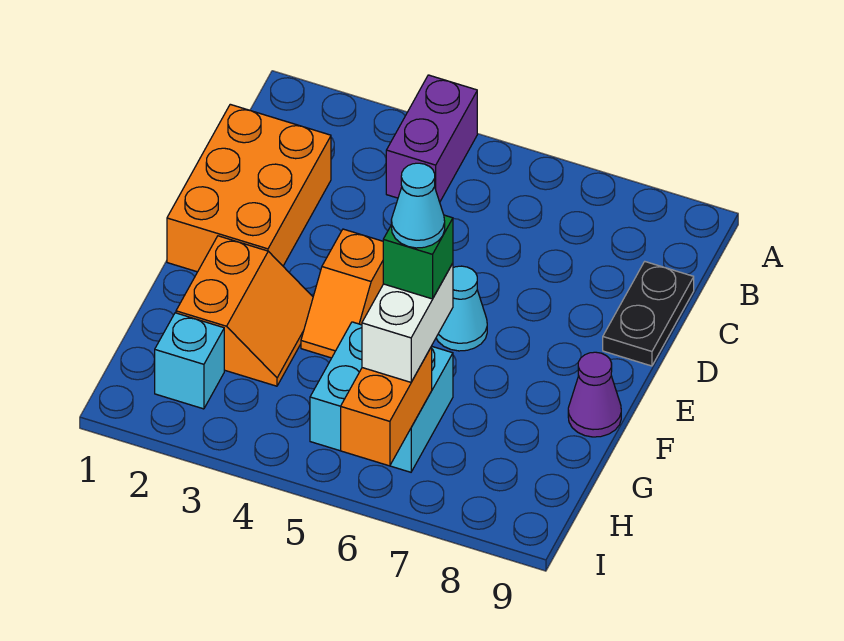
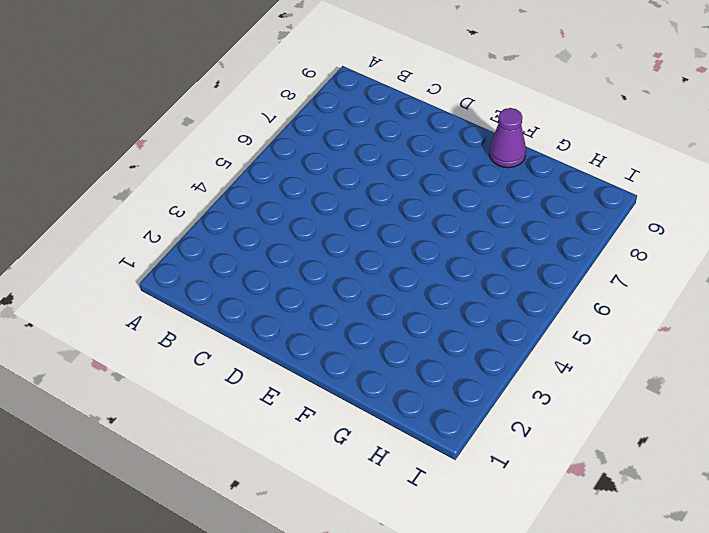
none -> purple brick A4:B4 level 1
none -> orange brick C1:E2 level 1
none -> black plate C9:D9 level 1

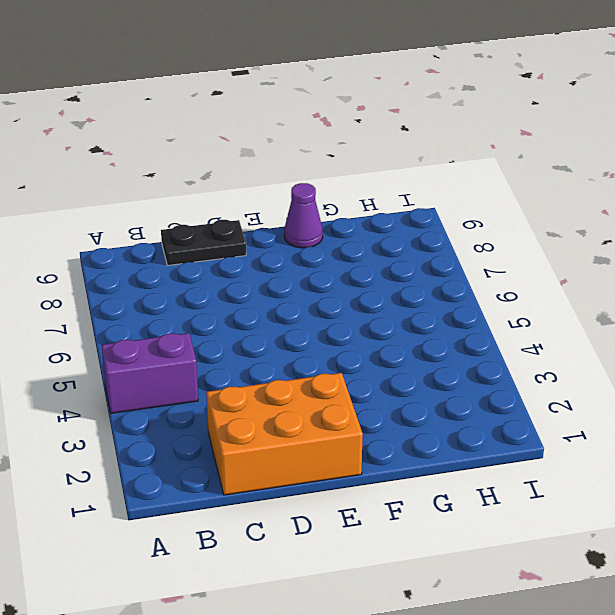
none -> orange slope E4:F4 level 1 top E
none -> cyan cone E6 level 1
none -> orange slope F2:G3 level 1 top 2

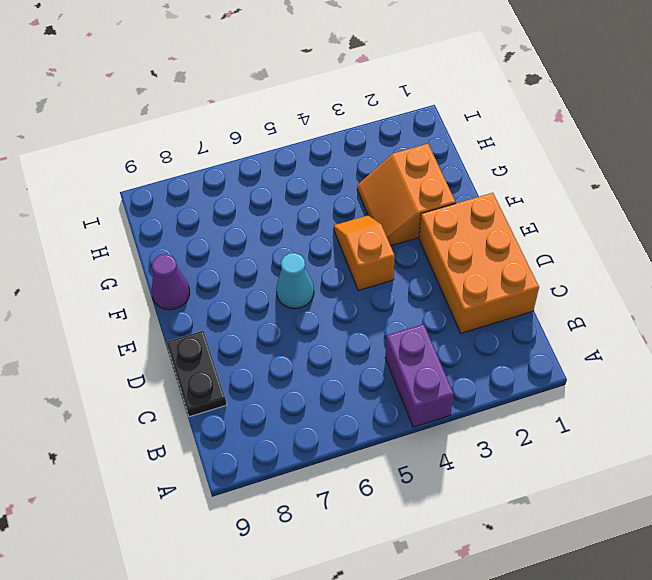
none -> cyan brick G5:H6 level 1
none -> cyan brick H2 level 1
none -> orange brick H6:I6 level 2

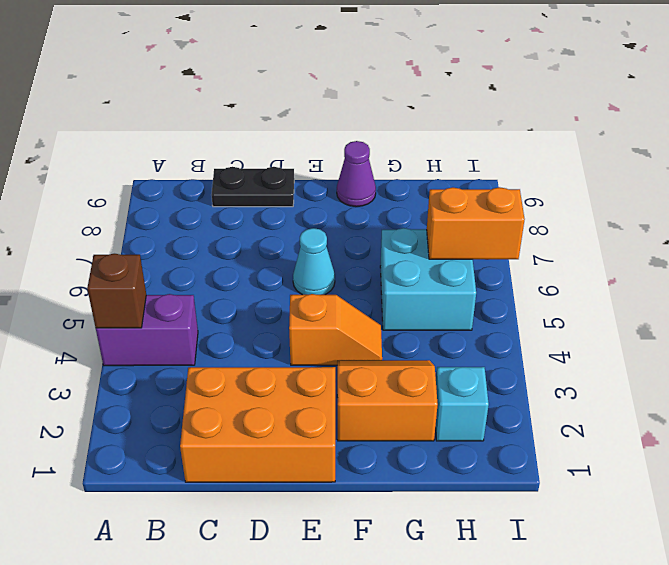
brown brick A4 level 2 -> none
none -> white brick G6:H6 level 3
none -> green brick G6 level 4
none -> cyan cone G6 level 5

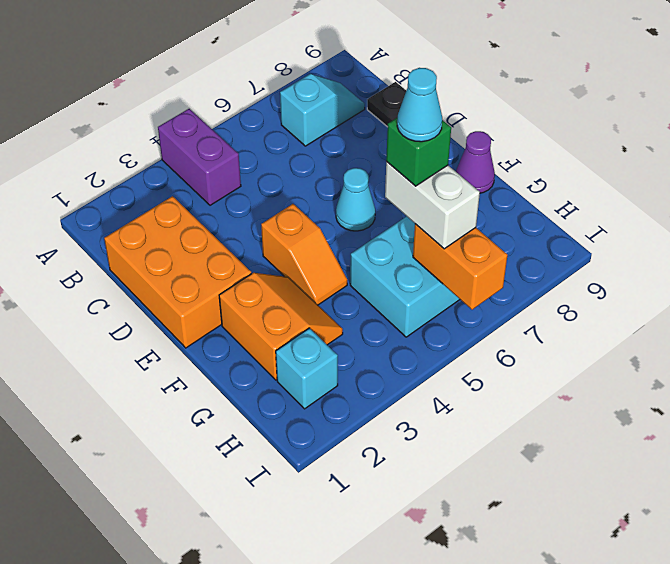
cyan slope B7:B8 level 1 top 7 -> none

